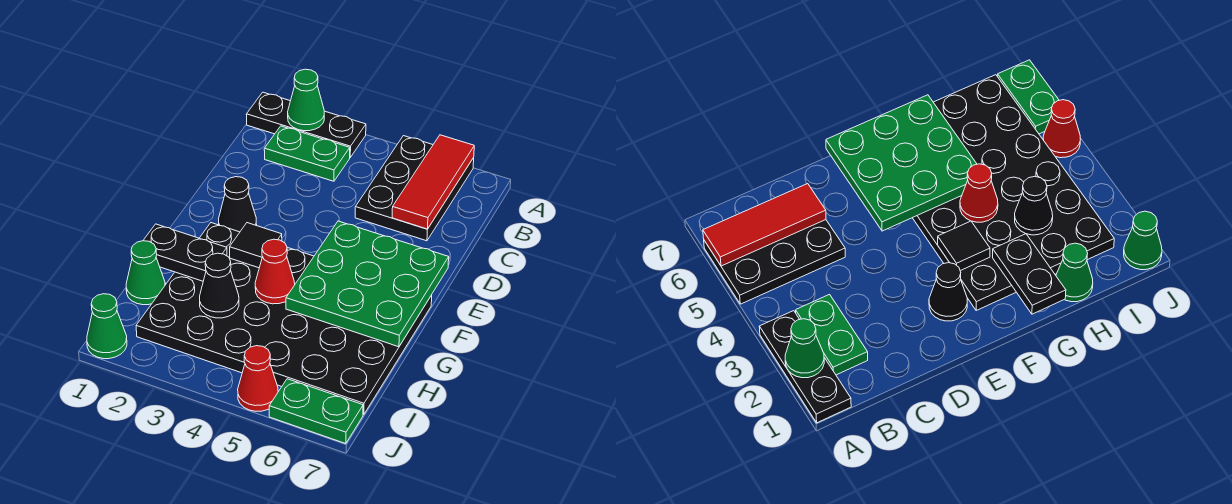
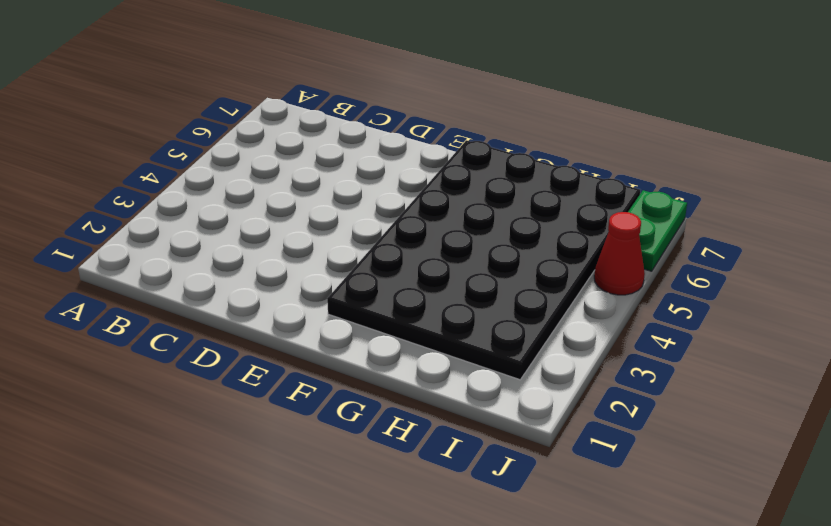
none -> black plate A1:A3 level 1
none -> black plate A5:C6 level 1
none -> green plate B2:B3 level 1

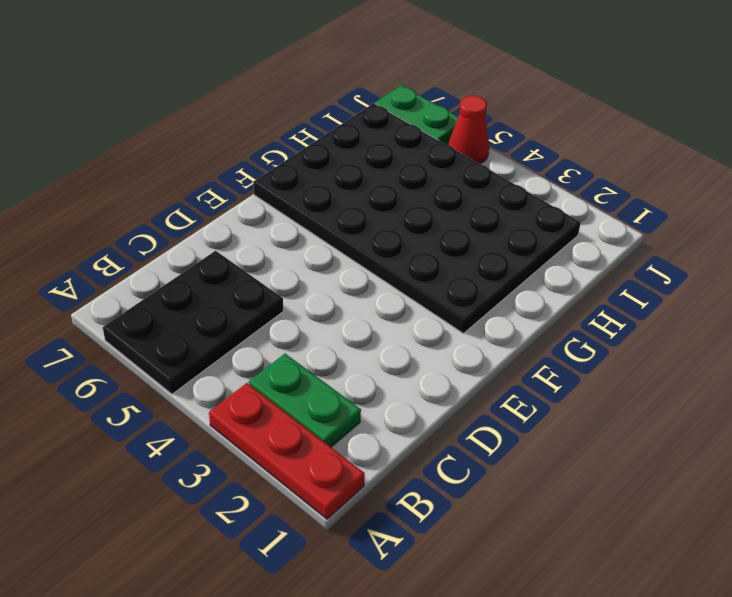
red plate A1:A3 level 1 -> black plate A1:A3 level 1
none -> black cone E2 level 1
none -> green cone H1 level 1
none -> green cone J1 level 1

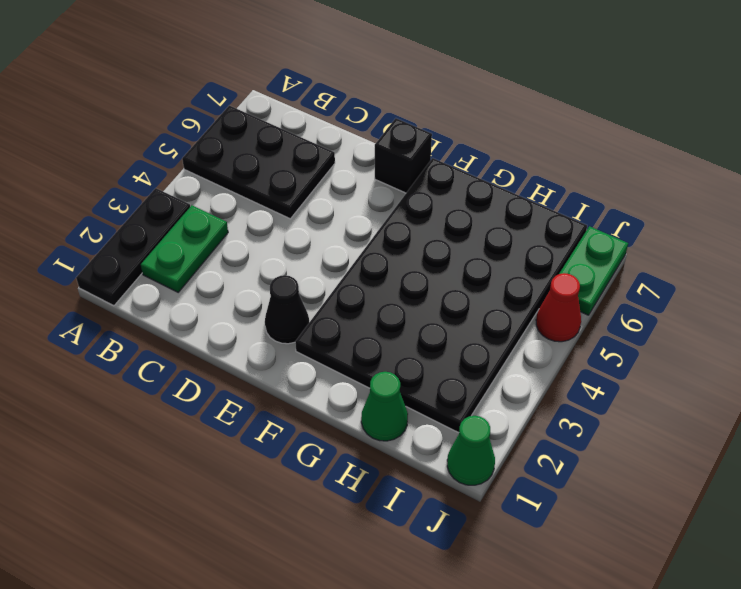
black brick E7 level 1 -> none
none -> green cone A2 level 2
none -> red tile A6:C6 level 2
none -> green plate E5:G7 level 2

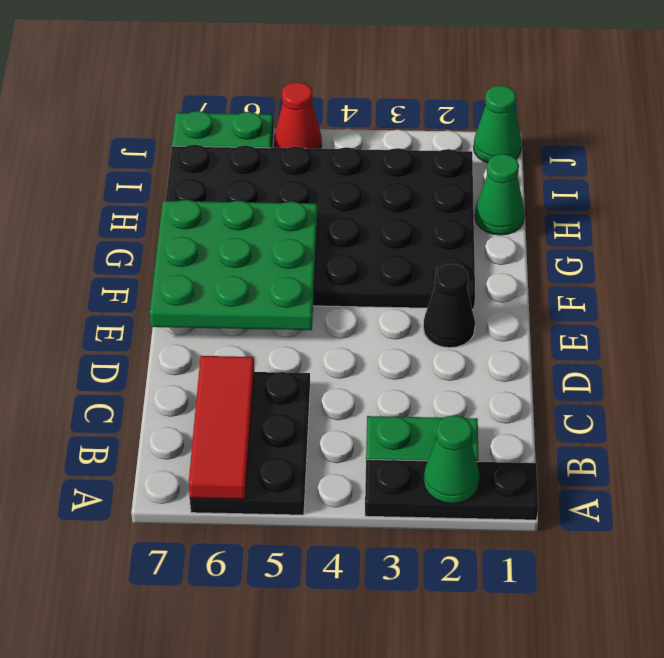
none -> black tile F3 level 2
none -> black plate G1:G2 level 2
none -> red cone G4 level 2

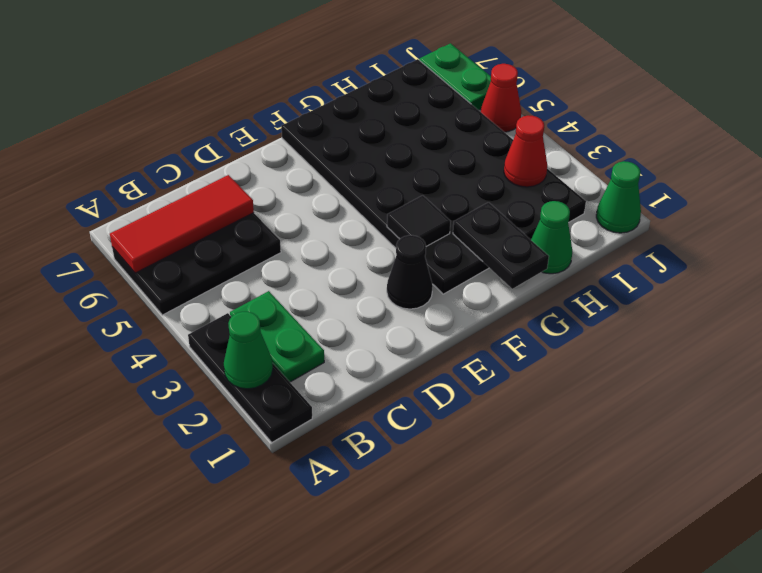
red cone I3 level 2 -> red cone G4 level 2
none -> green plate E5:G7 level 2
none -> black cone H3 level 2

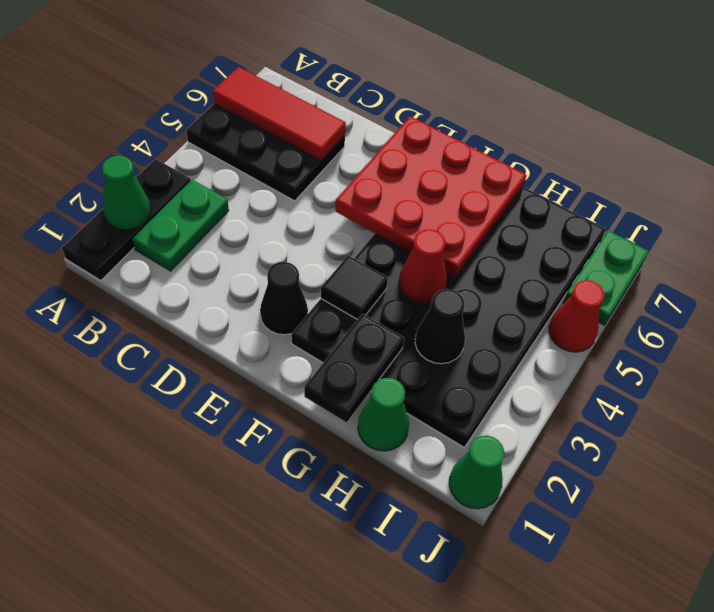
red plate E5:G7 level 2 -> green plate E5:G7 level 2

